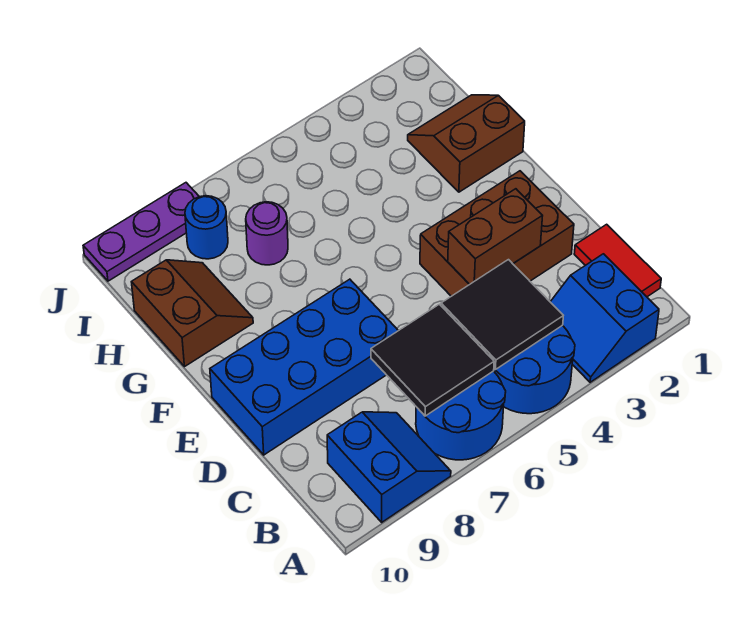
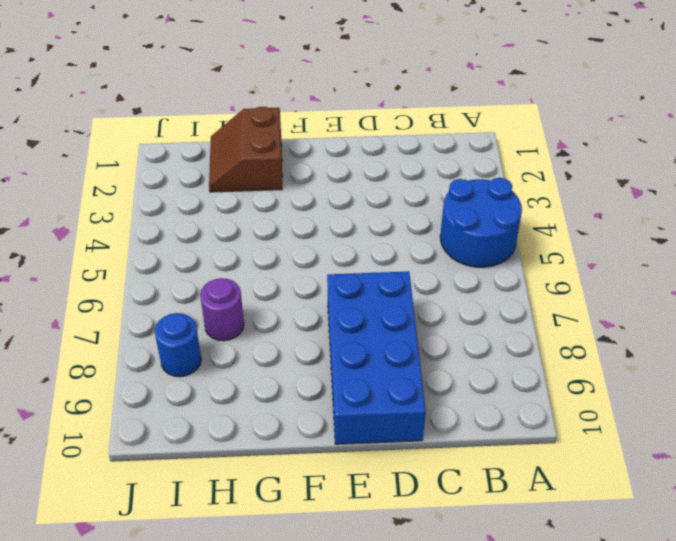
none -> blue slope A2:B3 level 1 top 2
none -> blue round brick A6:B7 level 1
none -> blue slope A8:B9 level 1 top 9

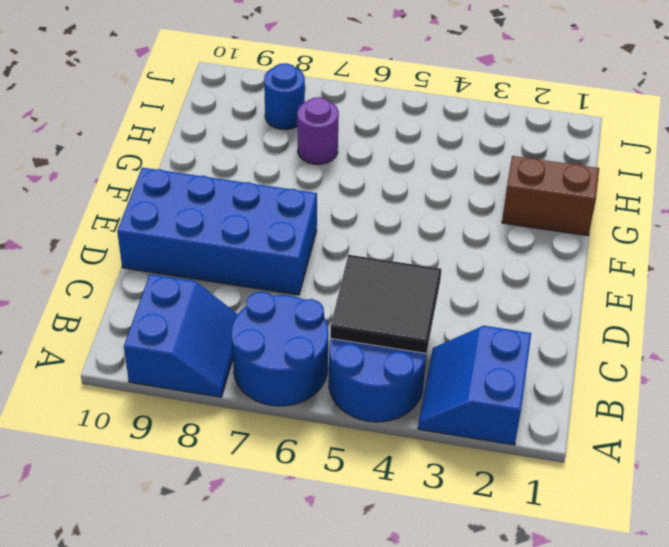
none -> red tile B1:C1 level 1
none -> brown brick D2:E4 level 1
none -> brown slope G9:H10 level 1 top 10

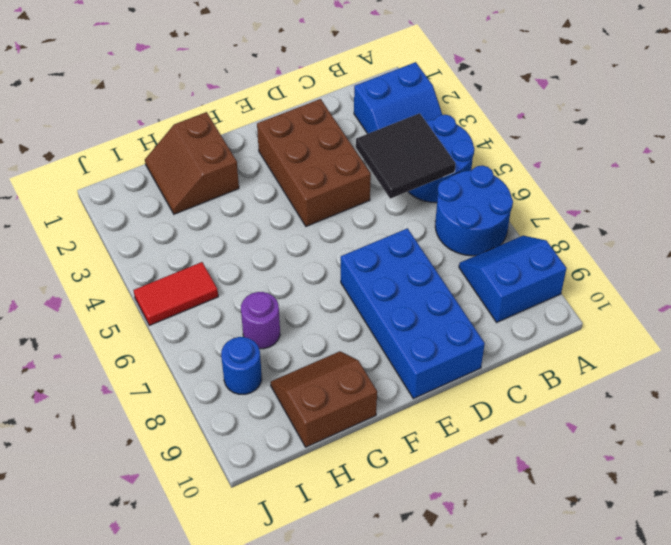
red tile I5:J5 level 1 -> red tile B1:C1 level 1
none -> purple plate J8:J10 level 1
none -> black tile B6:C7 level 2
none -> brown brick D3:D4 level 2

